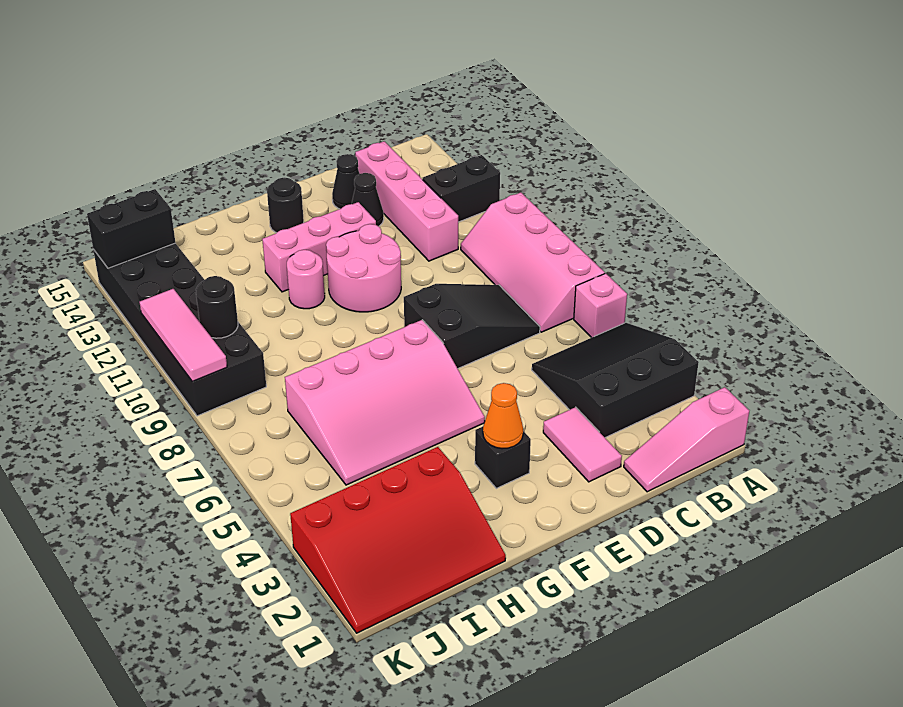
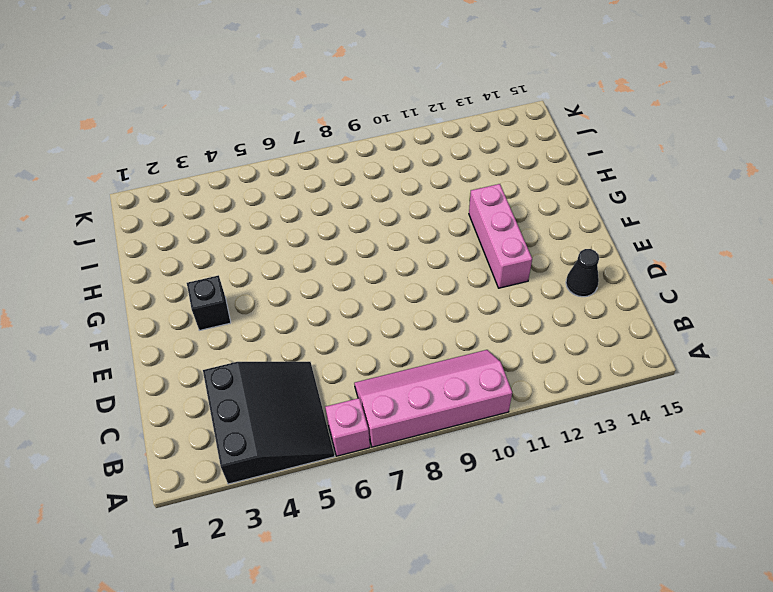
none -> pink slope A1:C1 level 1 top A
none -> black brick A12:B12 level 1
none -> black slope C7:E8 level 1 top E

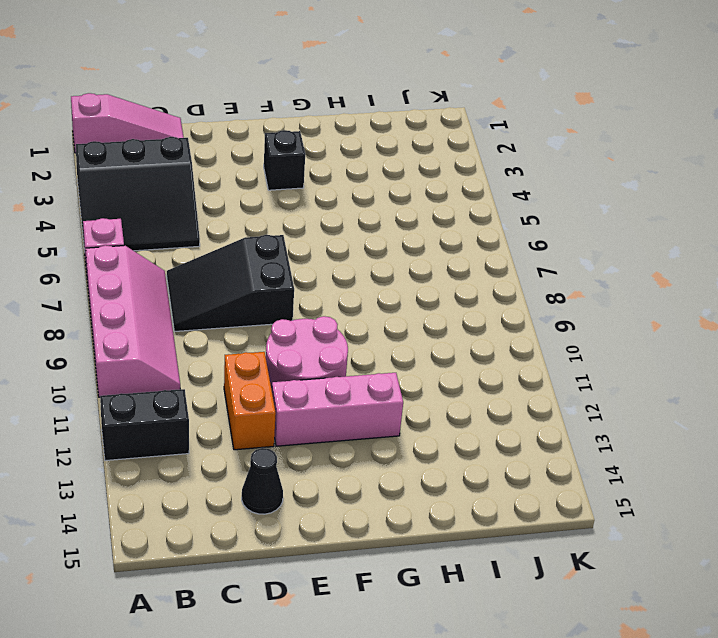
orange brick D11:D12 level 1 -> none
none -> pink brick C11:C14 level 1
none -> pink tile D2:D3 level 1
none -> black cone D13 level 1

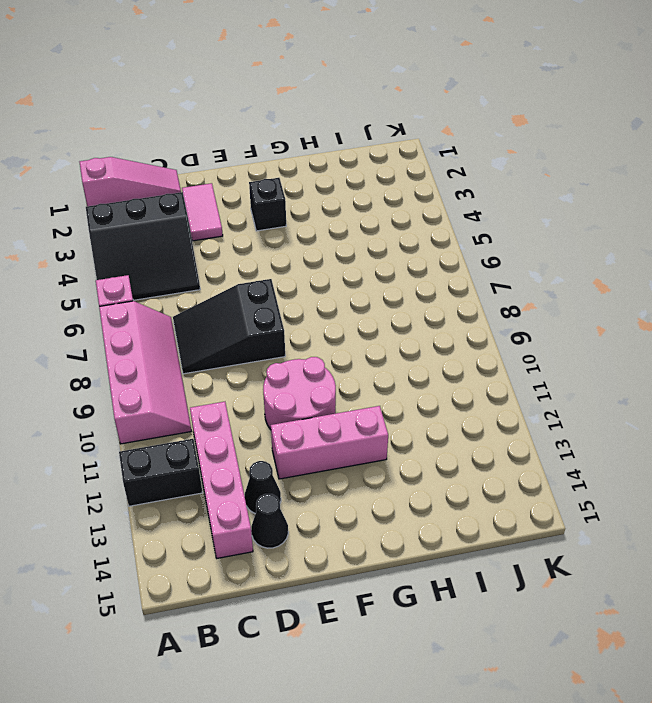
none -> pink slope F5:I7 level 1 top 7
none -> black round brick F14 level 1
none -> pink round brick G11 level 1

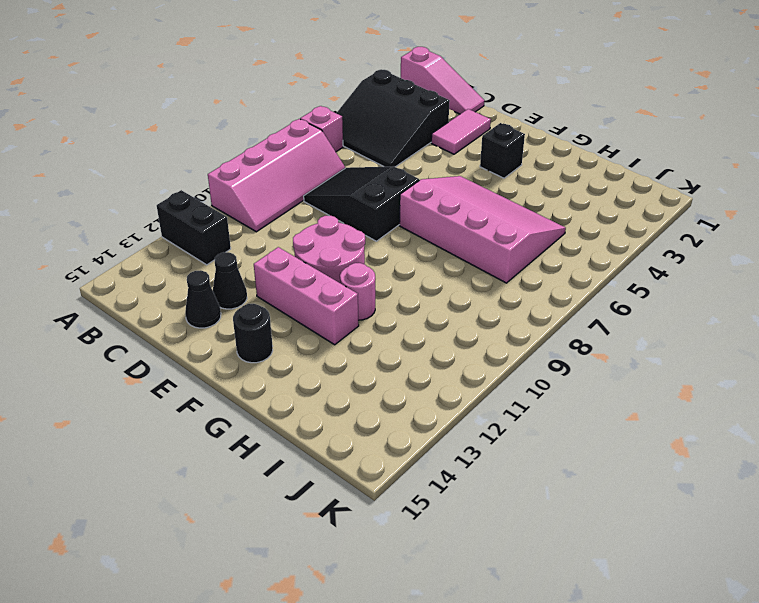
none -> pink brick C11:C14 level 1
none -> red slope H1:K3 level 1 top 3
none -> black brick J9:K14 level 1

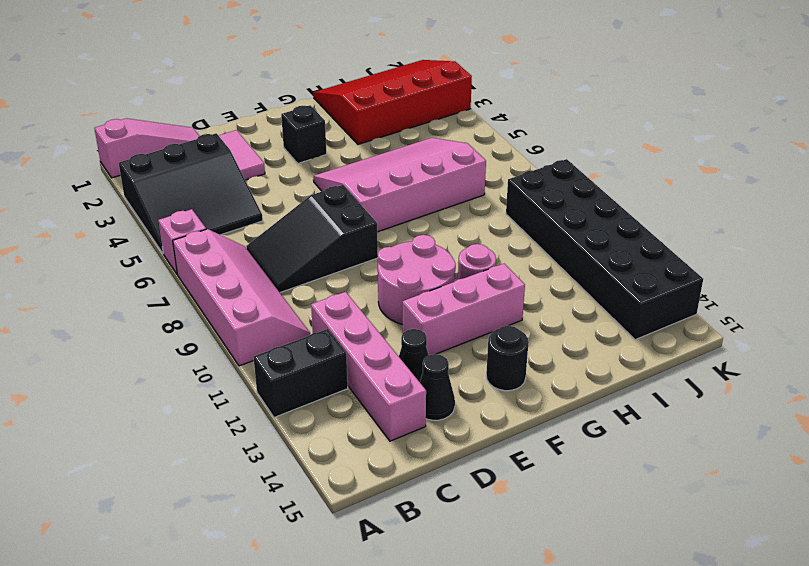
none -> orange cone F3 level 2
none -> black round brick J10 level 2
none -> black brick J14:K14 level 2

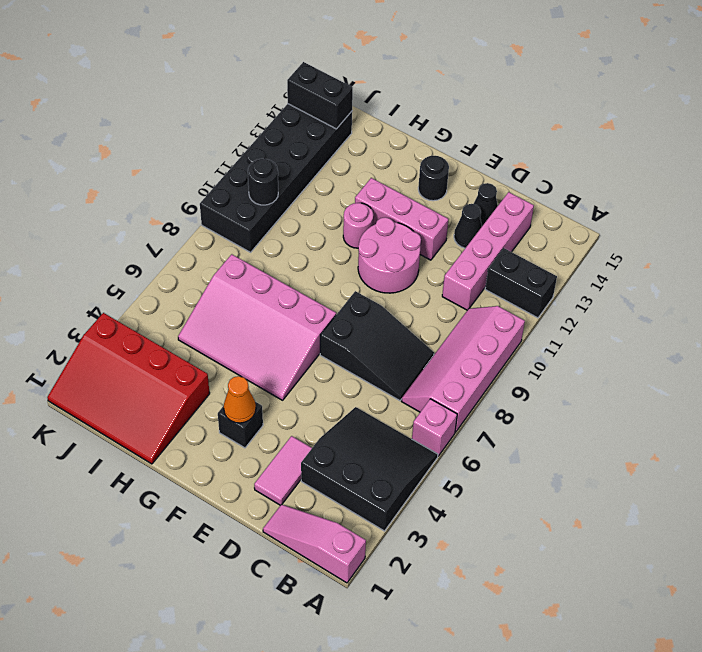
none -> pink tile K9:K11 level 2

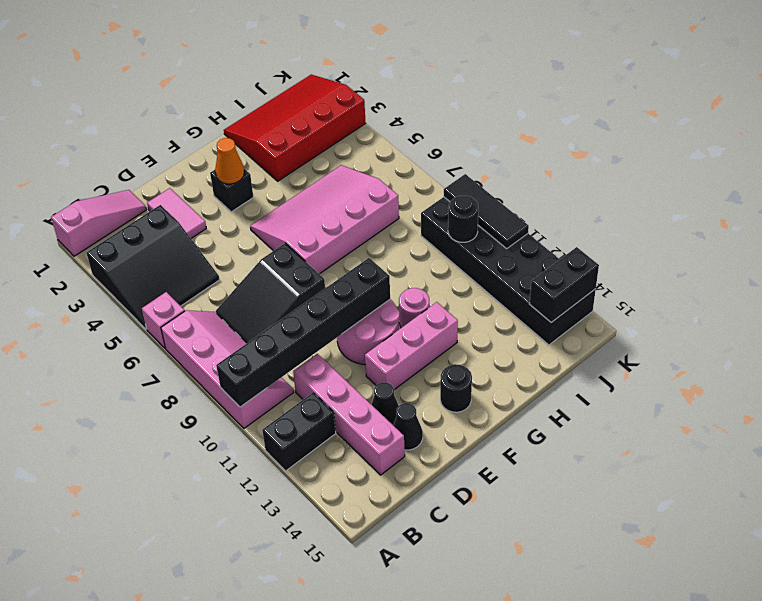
black brick A10:F10 level 2 -> none
black tile K9:K11 level 2 -> pink tile K9:K11 level 2

